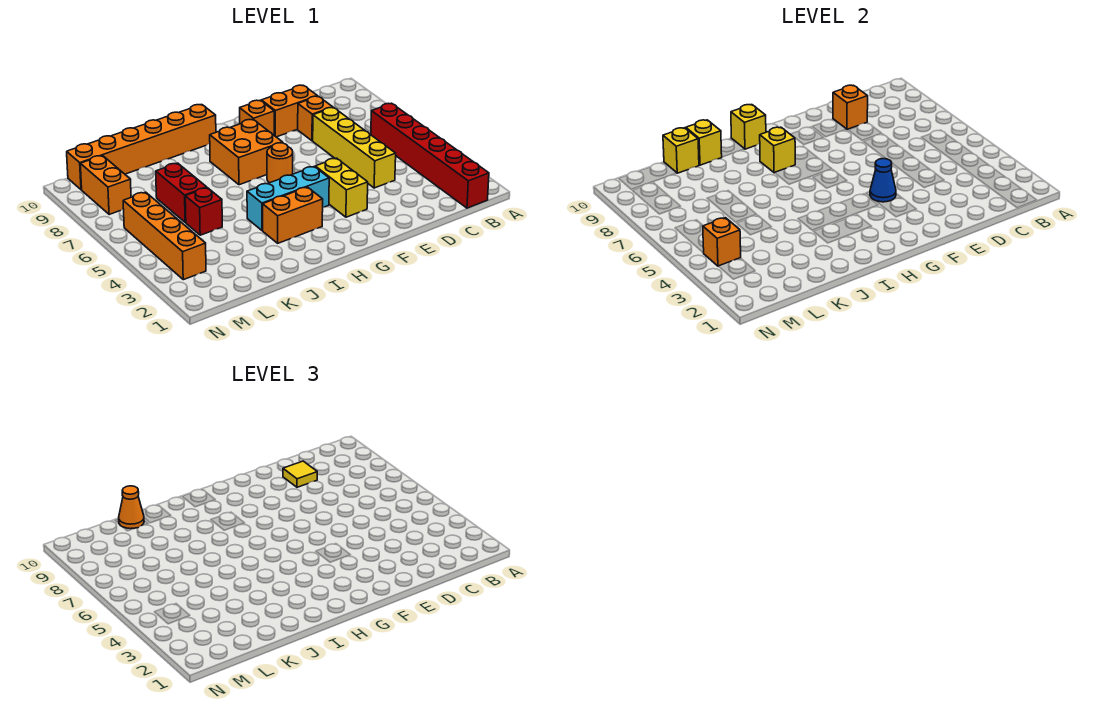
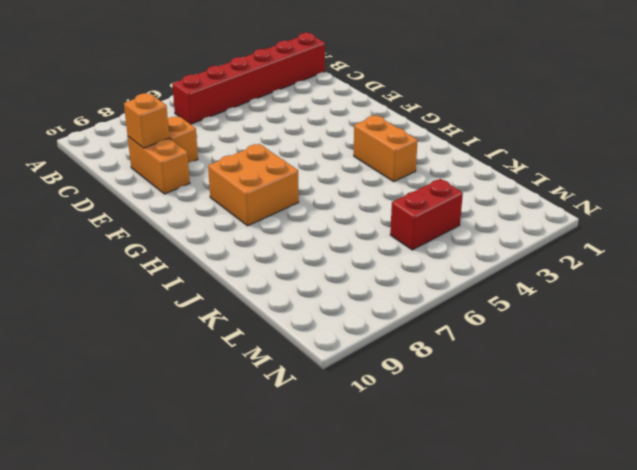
red brick L4:L5 level 1 -> red brick K6:K7 level 1
none -> yellow brick D4:D7 level 1
none -> yellow brick F3:F4 level 1
none -> orange brick F9 level 1

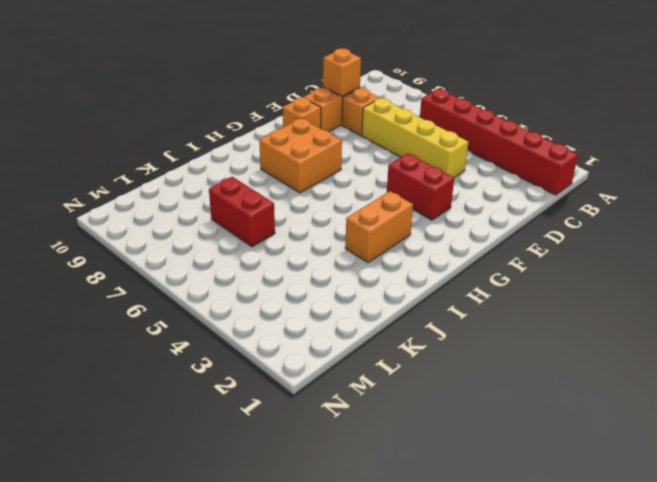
red brick F3:F4 level 1 -> yellow brick F3:F4 level 1
none -> cyan brick G4:I4 level 1
none -> orange round brick G6 level 1
none -> orange brick H10:M10 level 1

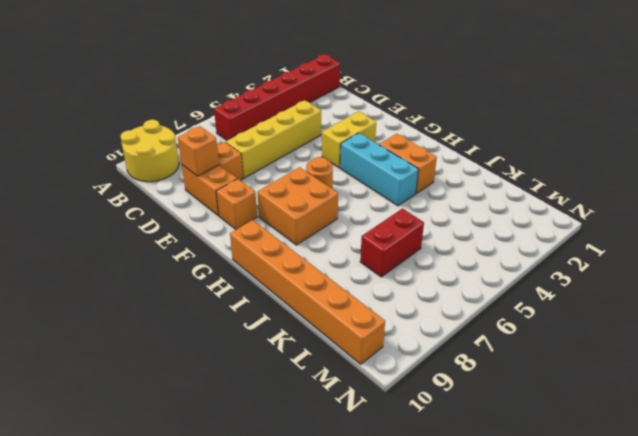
yellow round brick A9:B10 level 1 -> none
none -> red brick K5 level 1
none -> orange brick M3:M6 level 1
none -> orange brick M8:M9 level 1

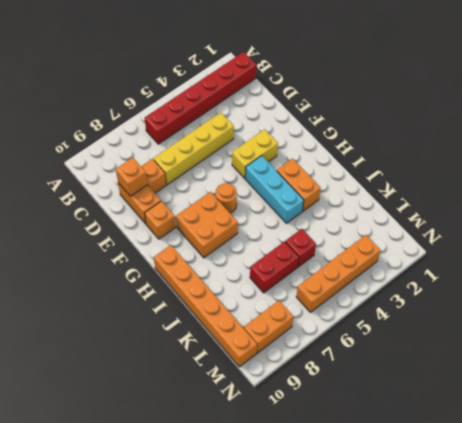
none -> blue cone F4 level 2
none -> yellow brick H8 level 2
none -> yellow brick H10 level 2

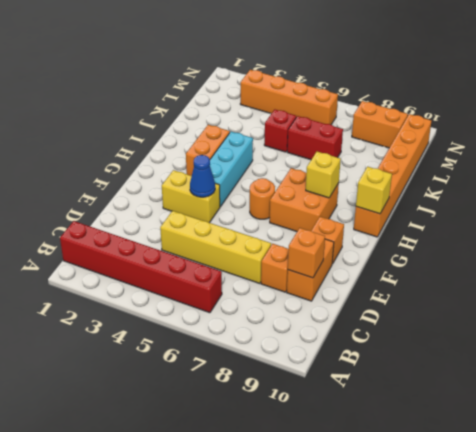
none -> yellow brick J10 level 2
none -> yellow brick K10 level 2
none -> orange brick M4 level 2

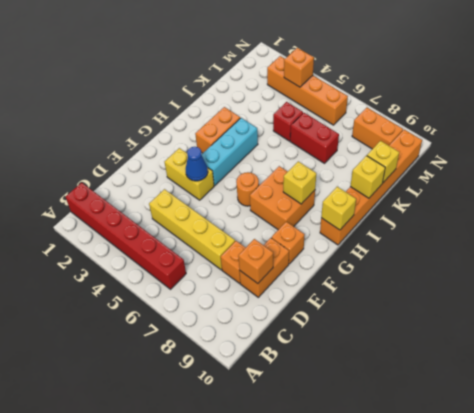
none -> yellow tile D9 level 3
none -> orange cone K10 level 3

